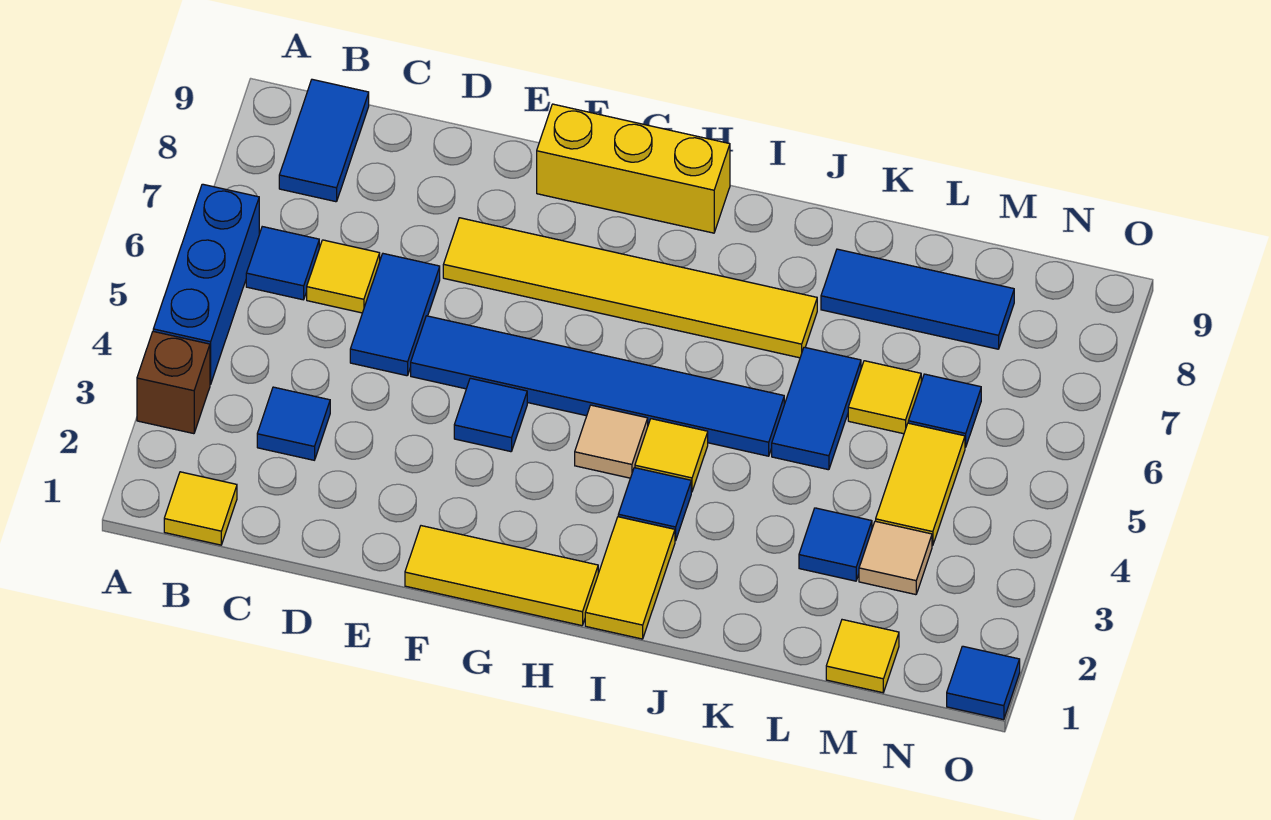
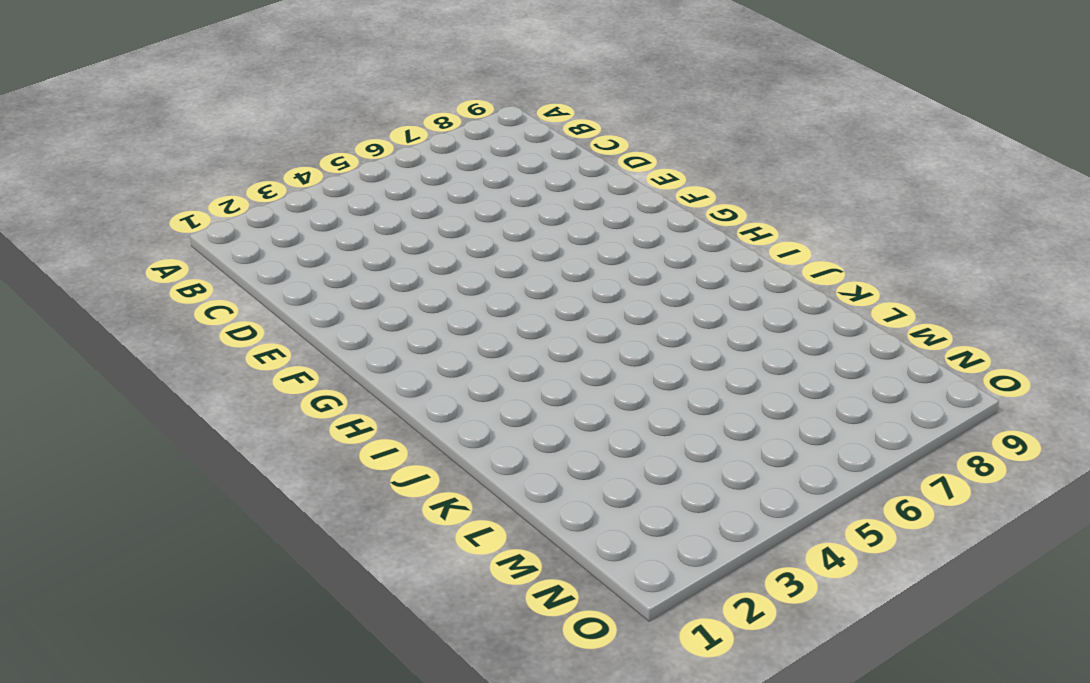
none -> brown brick A3 level 1
none -> blue brick A4:A6 level 1
none -> yellow tile B1 level 1

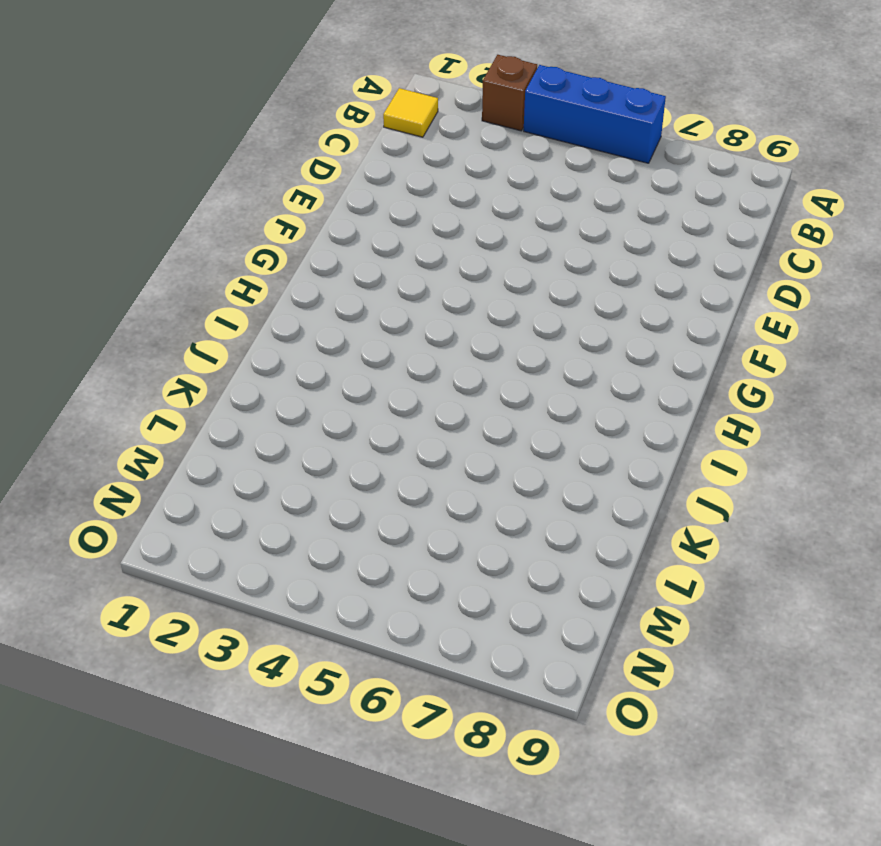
none -> blue tile B6 level 1
none -> blue tile B8:B9 level 1
none -> blue tile C3 level 1

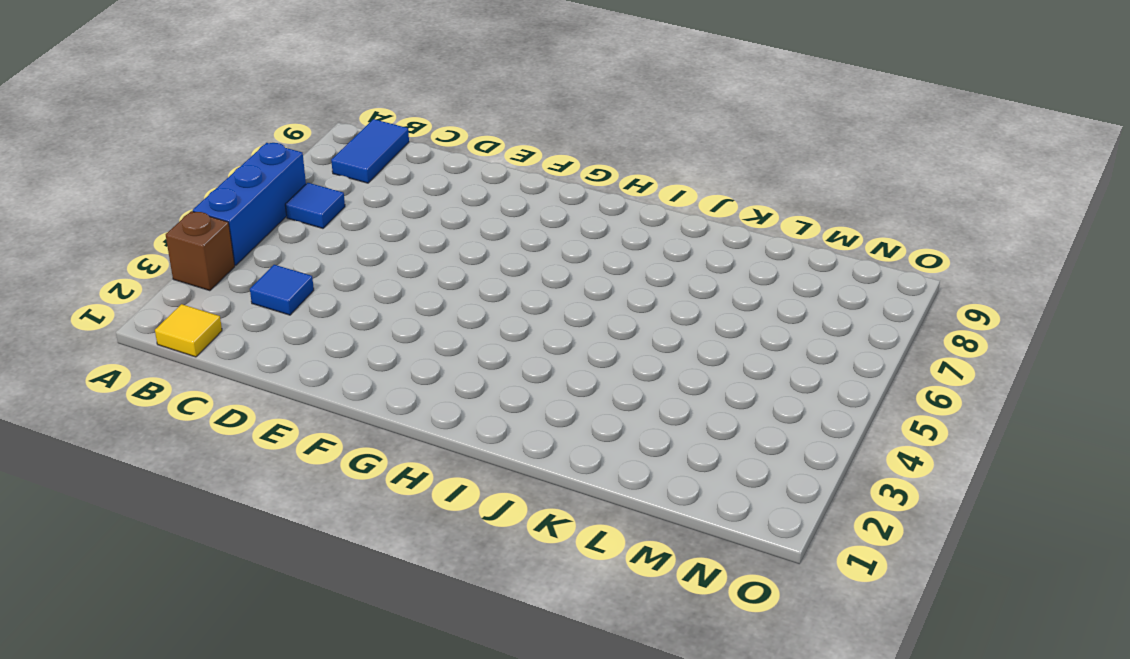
none -> yellow tile C6 level 1
none -> blue tile D5:D6 level 1
none -> blue tile E5:J5 level 1

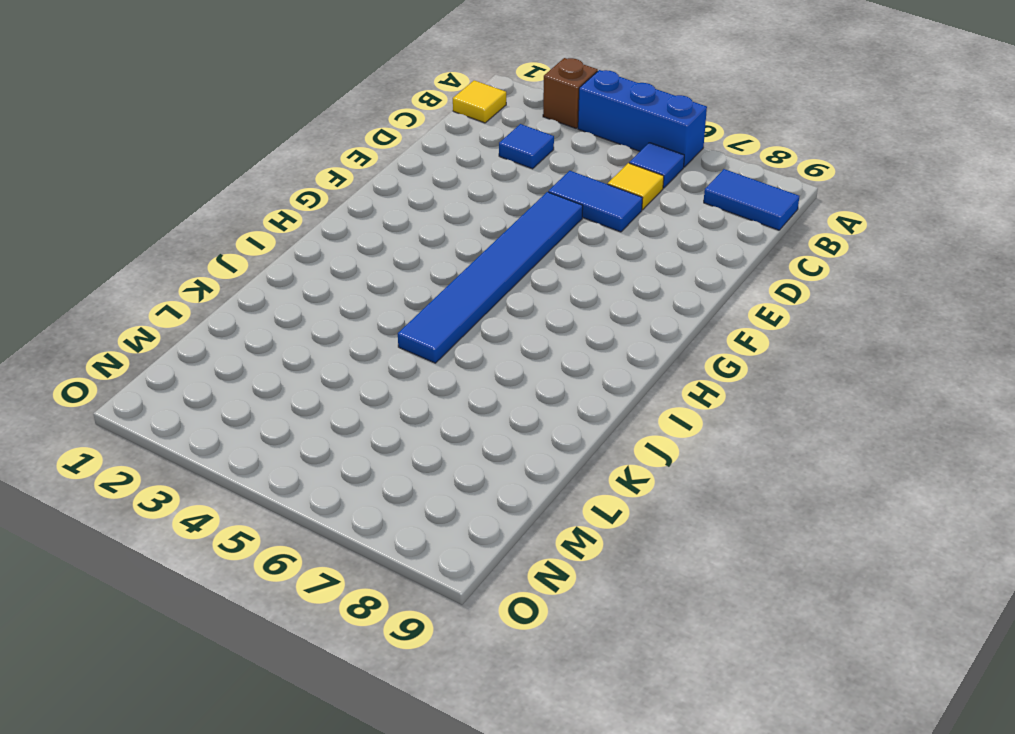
none -> yellow tile E7:J7 level 1
none -> yellow tile F1:H1 level 1
none -> blue tile F4 level 1

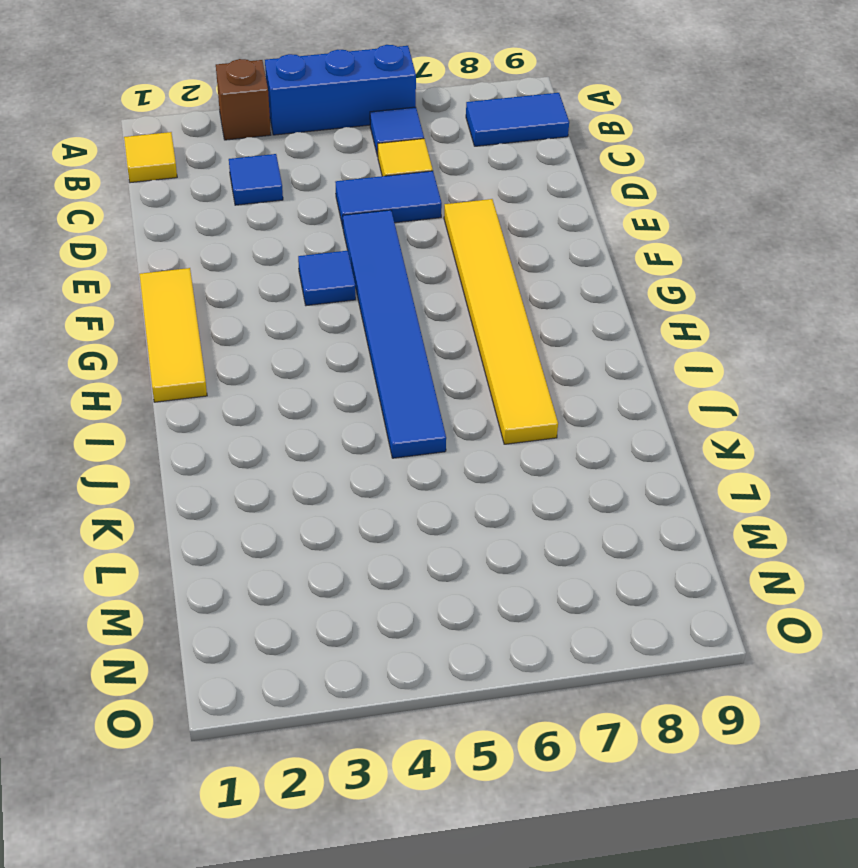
none -> yellow brick F9:H9 level 1
none -> tan tile H4 level 1
none -> yellow tile I1:I2 level 1

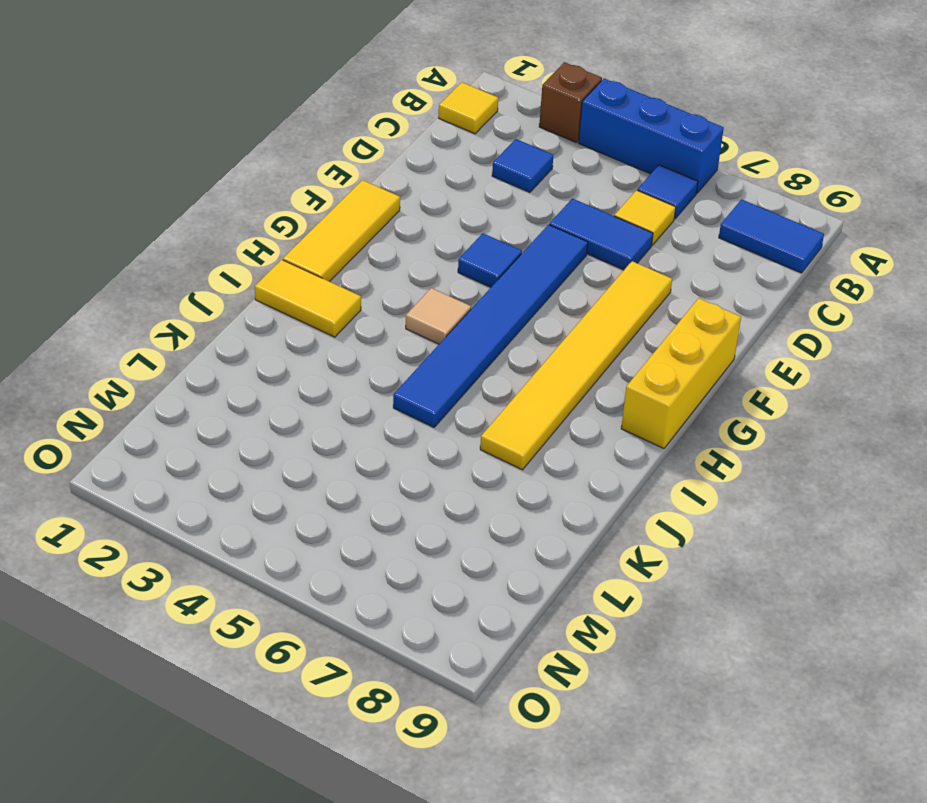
none -> blue tile I3 level 1
none -> yellow tile I4 level 1
none -> blue tile K5:K6 level 1

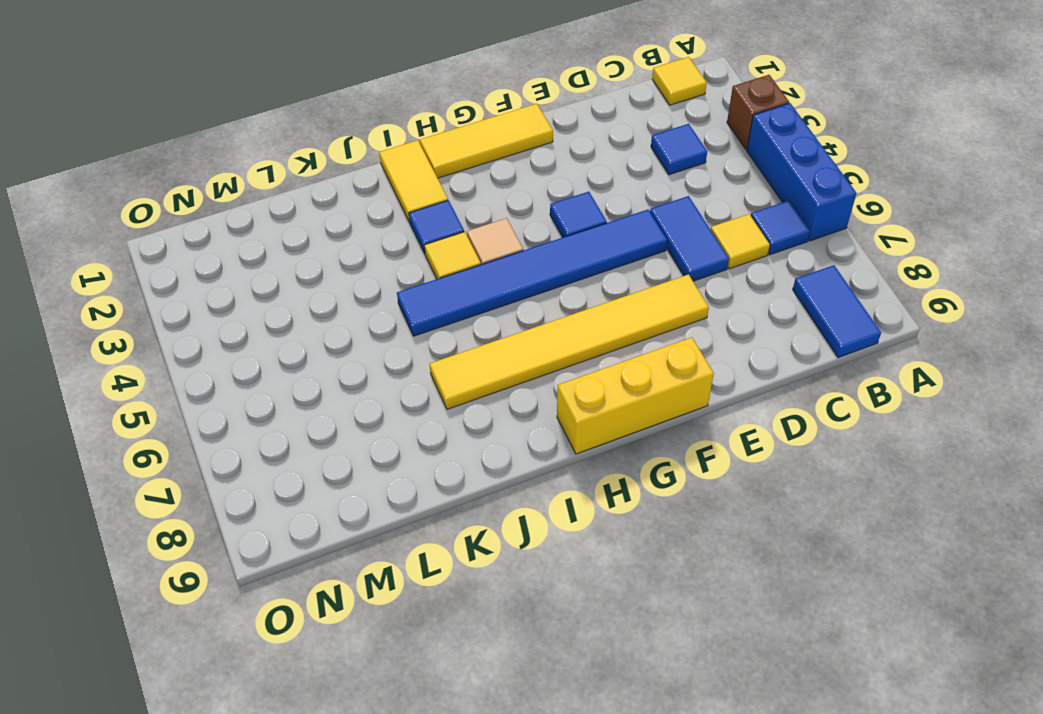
none -> blue tile K5:K6 level 1
none -> blue tile K8:M8 level 1
none -> blue tile L3 level 1

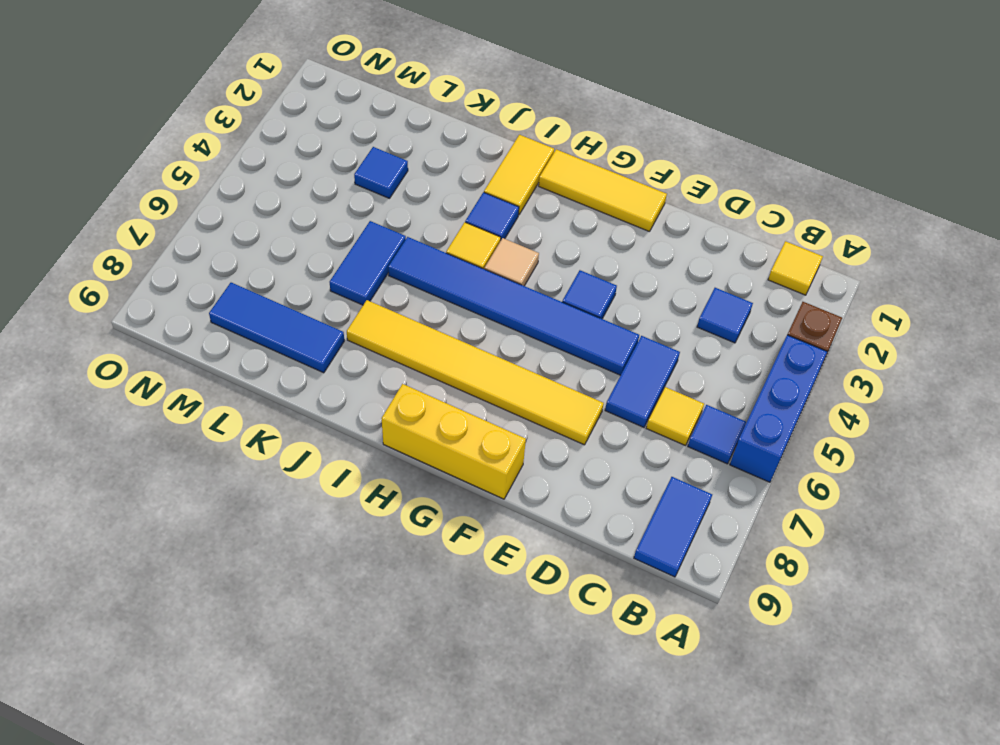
none -> yellow tile L6 level 1
none -> yellow tile M1 level 1
none -> tan tile M3 level 1

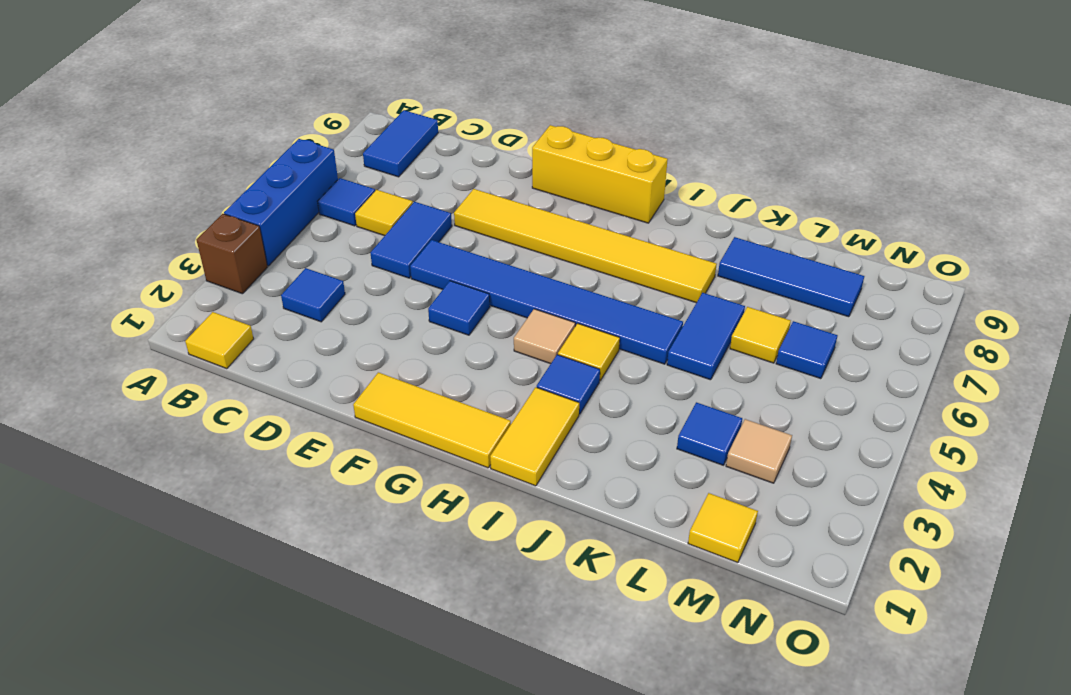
none -> yellow tile M4:M5 level 1
none -> blue tile O1 level 1

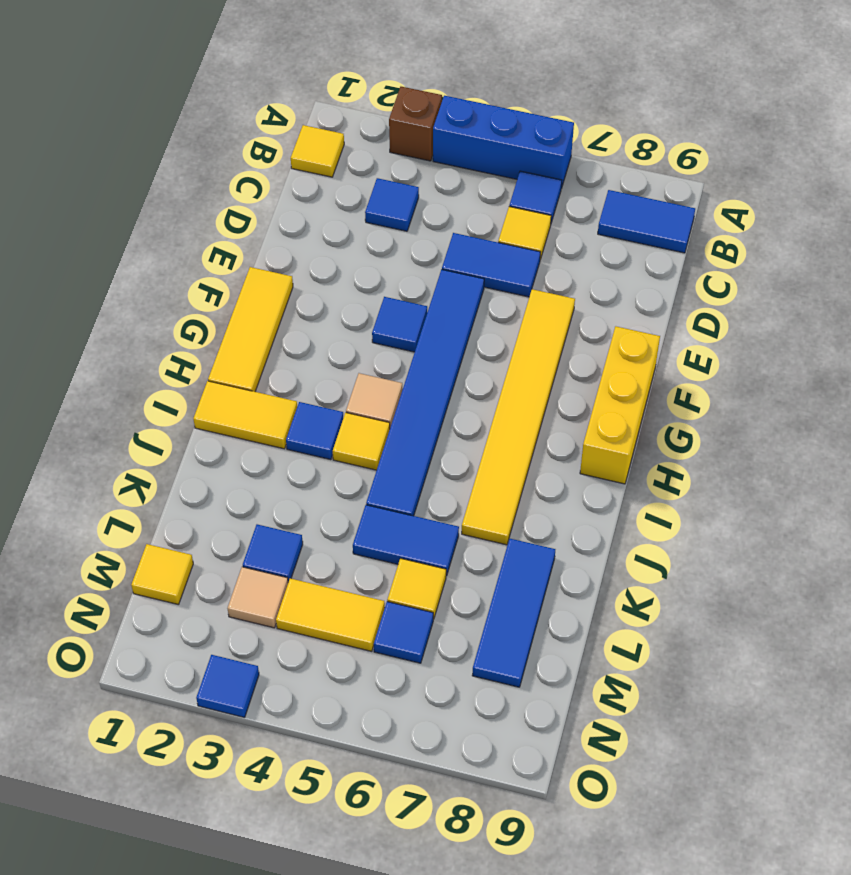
blue tile O3 level 1 -> blue tile O1 level 1

